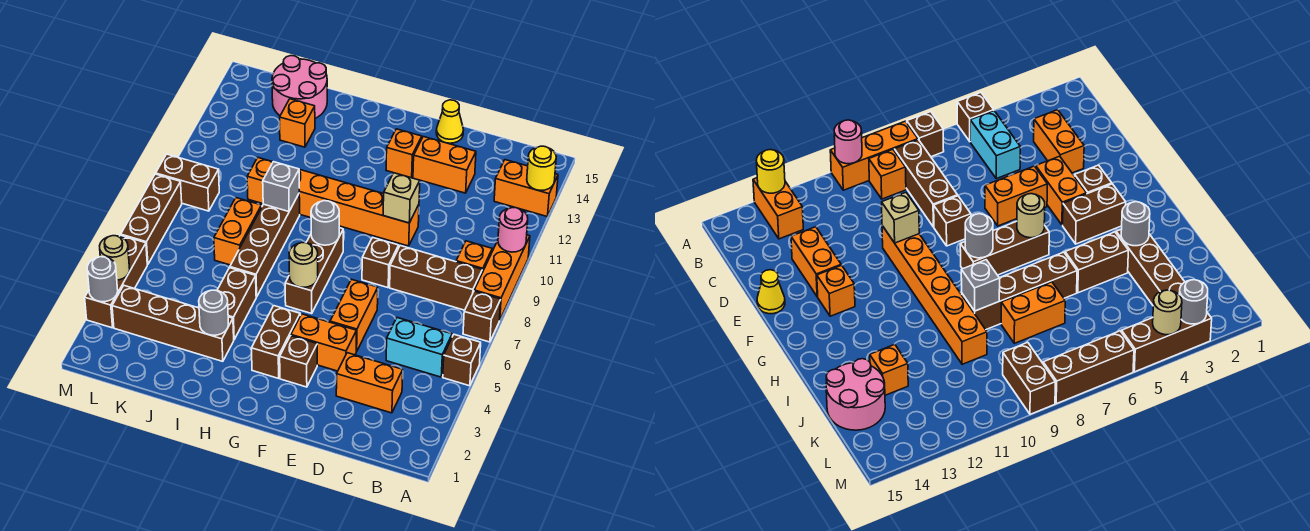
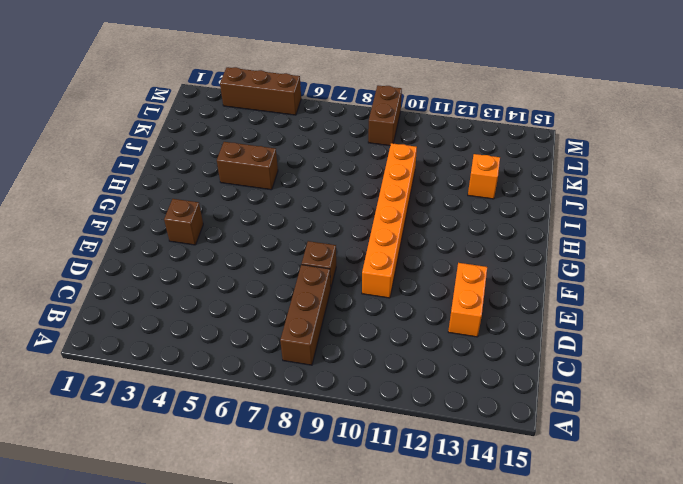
none -> brown brick A5 level 1
none -> brown brick A7 level 1
none -> orange brick A8:A10 level 1
none -> orange brick A13:B13 level 1

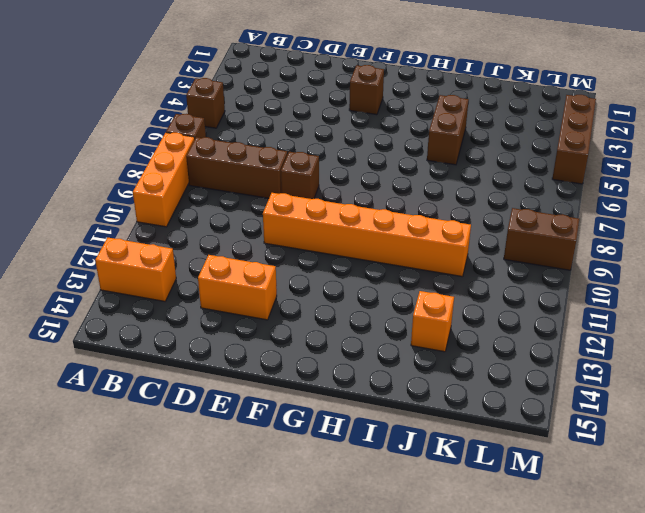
none -> cyan brick B5:C5 level 1
none -> orange brick B9 level 1
none -> orange brick C3:D3 level 1
none -> orange brick E4:F4 level 1

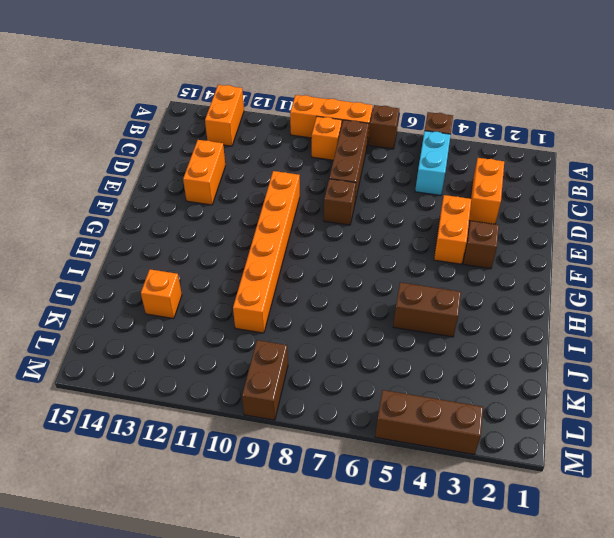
none -> orange brick E5:E6 level 1
none -> yellow cone E15 level 1
none -> orange brick F13 level 1
none -> brown brick G3:G4 level 1

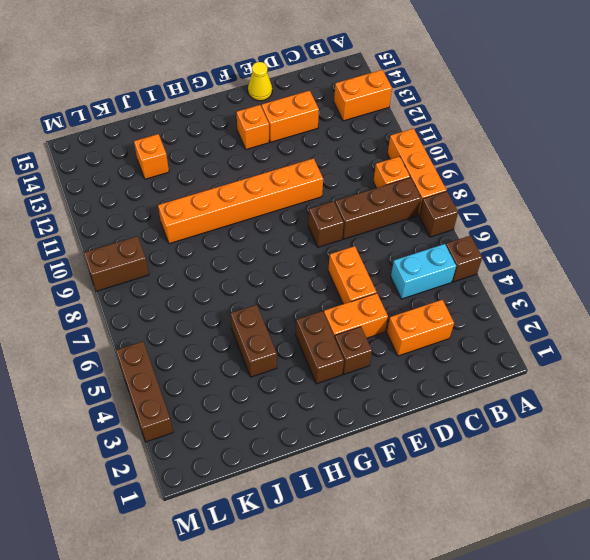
none -> brown brick G6:G8 level 1
none -> brown brick I3:L3 level 1
none -> brown brick I6:I9 level 1
none -> orange brick J7:J8 level 1

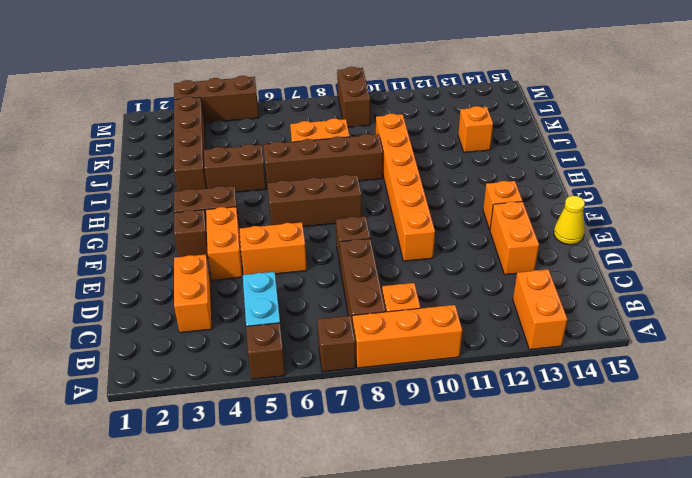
none -> pink round brick J14:K15 level 1
none -> brown brick M6:M8 level 1
none -> pink round brick A10 level 2
none -> yellow round brick A13 level 2

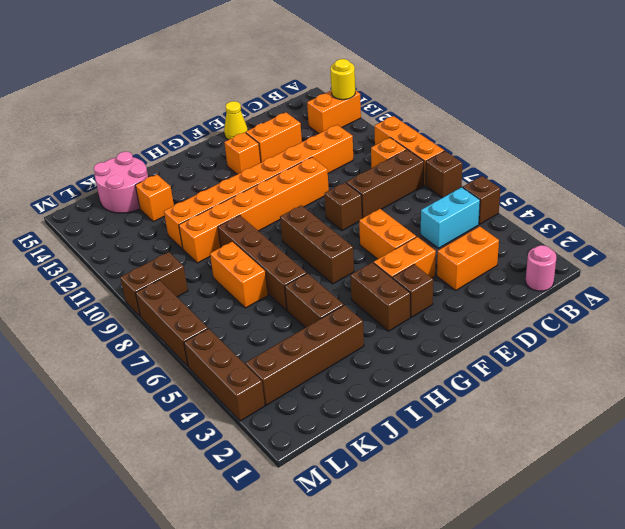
pink round brick B1 level 1 -> pink round brick A10 level 2
orange brick C11:J11 level 1 -> none
none -> tan brick E10 level 2
none -> tan round brick G6 level 2
none -> grey round brick G8 level 2
none -> grey round brick I3 level 2

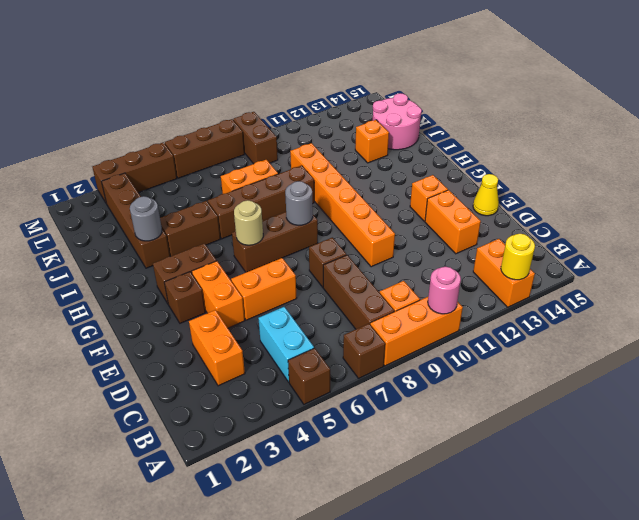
none -> tan brick E10 level 2
none -> grey brick I9 level 2
none -> grey round brick M3 level 2
none -> tan round brick M4 level 2

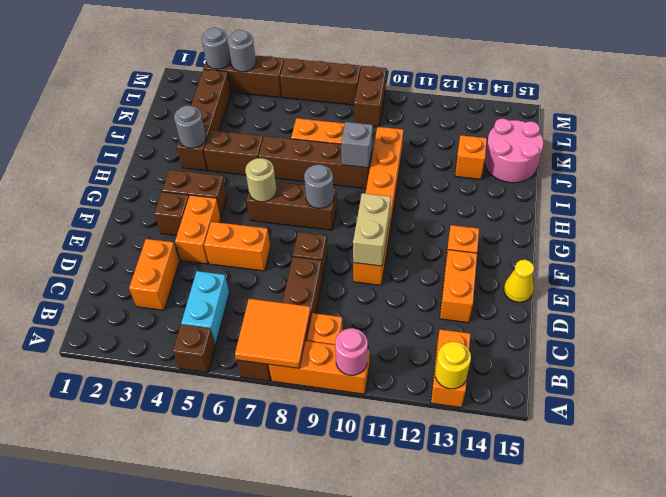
orange tile A7:B8 level 2 -> none
tan brick E10:F10 level 2 -> tan brick E10 level 2
grey round brick M4 level 2 -> tan round brick M4 level 2

